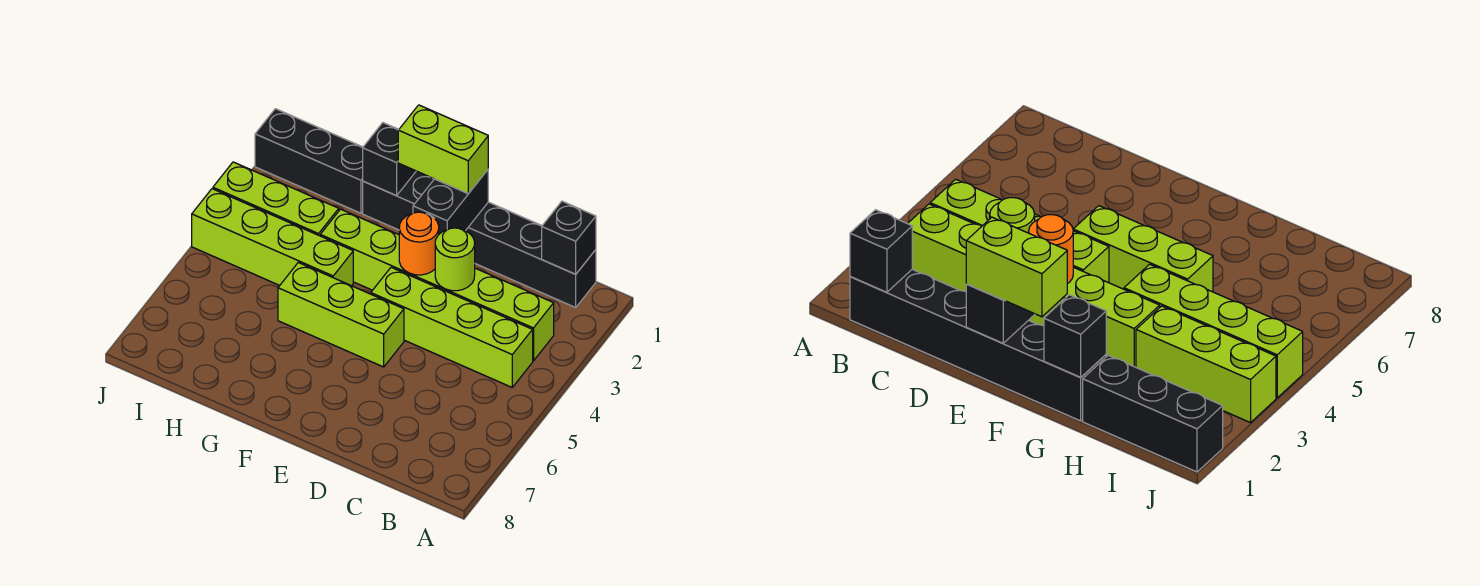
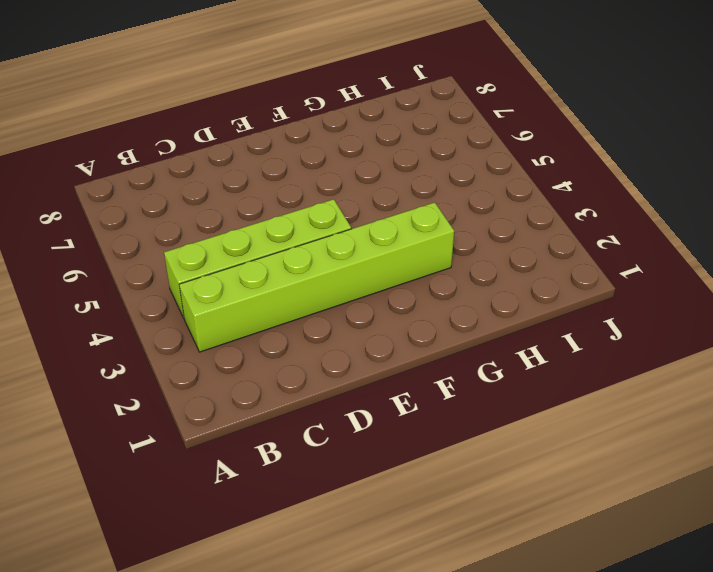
none -> black brick B1:G1 level 1
none -> lime brick E5:G5 level 1
none -> lime brick G4:J4 level 1

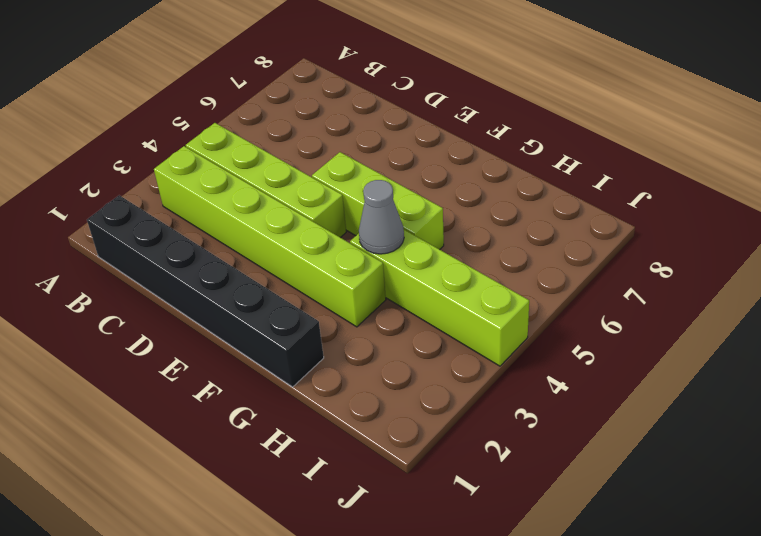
grey cone G4 level 2 -> none
none -> black brick H1:J1 level 1
none -> lime brick H3:J3 level 1
none -> black brick B1 level 2

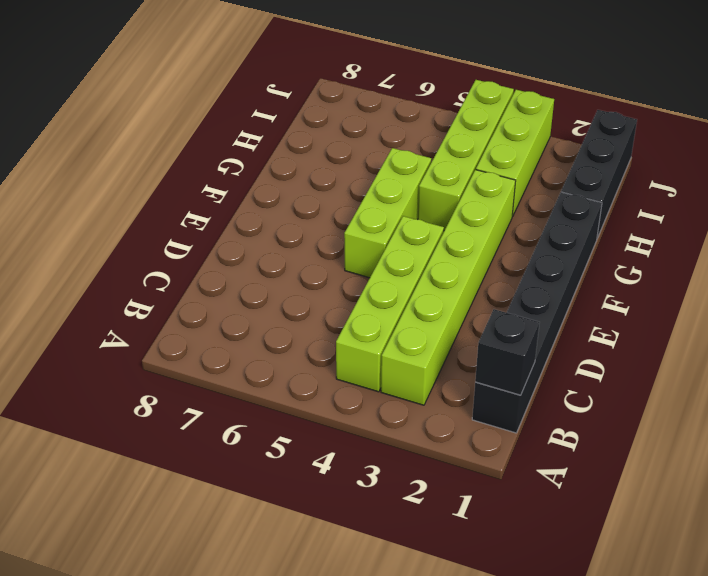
none -> lime round brick D3 level 2
none -> black brick E1:E2 level 2
none -> orange round brick E3 level 2

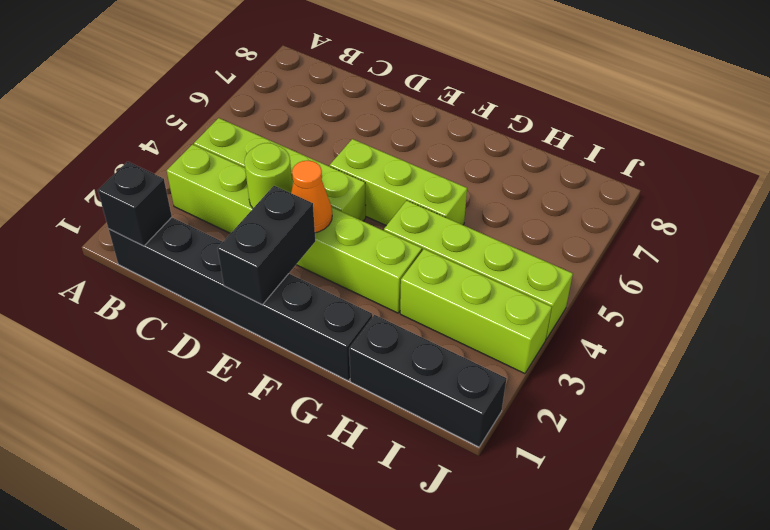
orange cone E3 level 2 -> orange round brick E3 level 2
none -> black brick G1 level 2
none -> lime brick E1:F1 level 3

